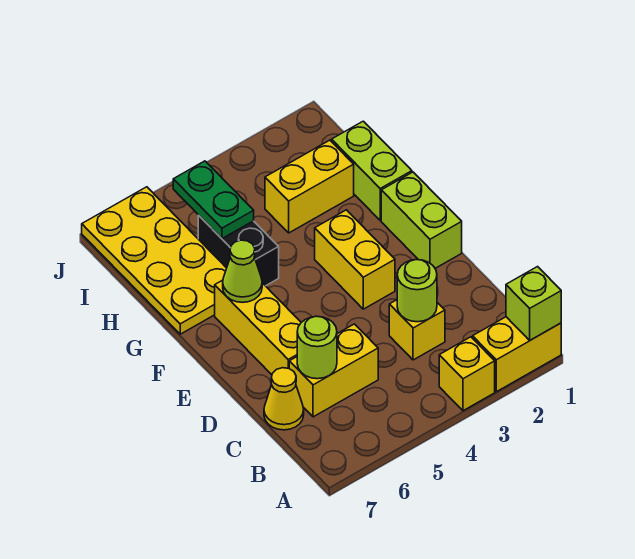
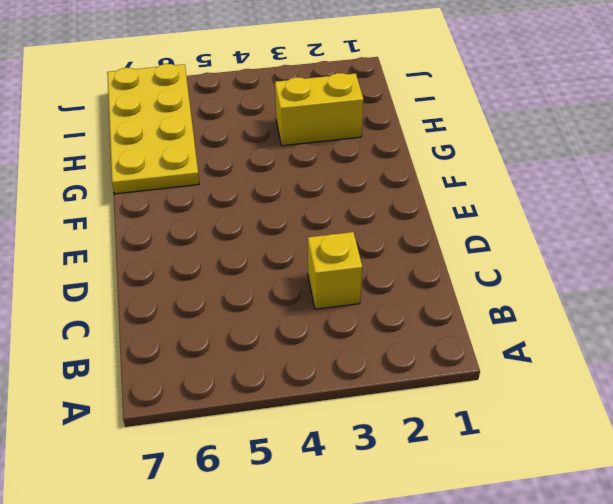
none -> yellow brick A1:A2 level 1
none -> yellow brick A3 level 1
none -> yellow brick C5:C6 level 1

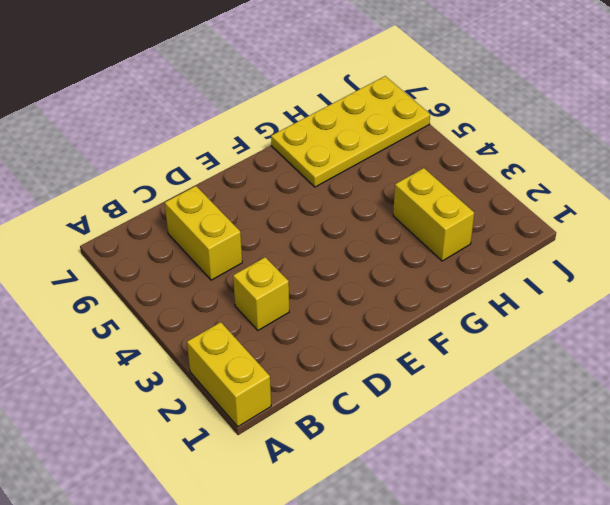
none -> yellow brick A3 level 1
none -> yellow cone C7 level 1
none -> yellow brick D6:F6 level 1

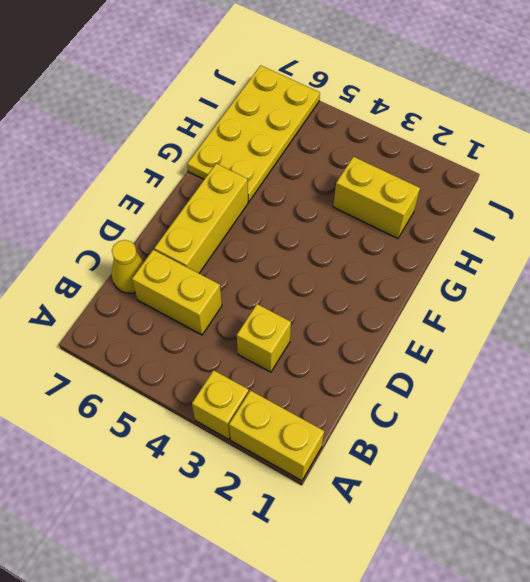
none -> lime brick E1:F1 level 1
none -> yellow brick E3:F3 level 1
none -> lime brick G1:H1 level 1

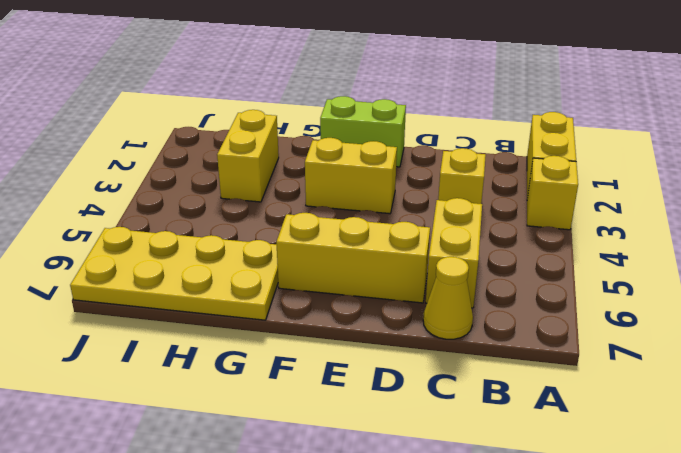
none -> lime brick G1:H1 level 1
none -> black brick G5:H5 level 1
none -> lime brick A1 level 2

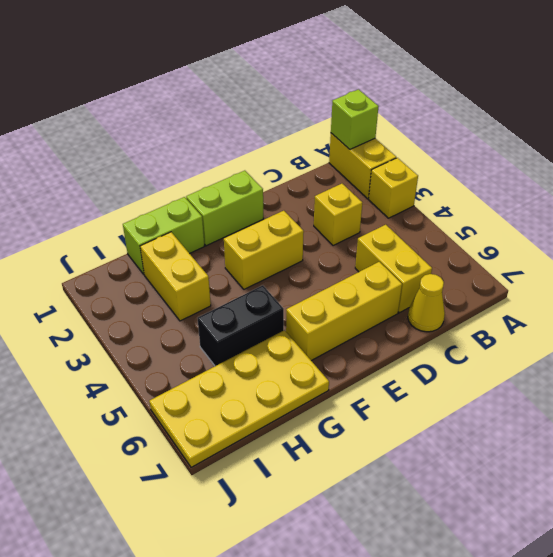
none -> lime round brick C3 level 2
none -> lime round brick C6 level 2
none -> lime cone F6 level 2

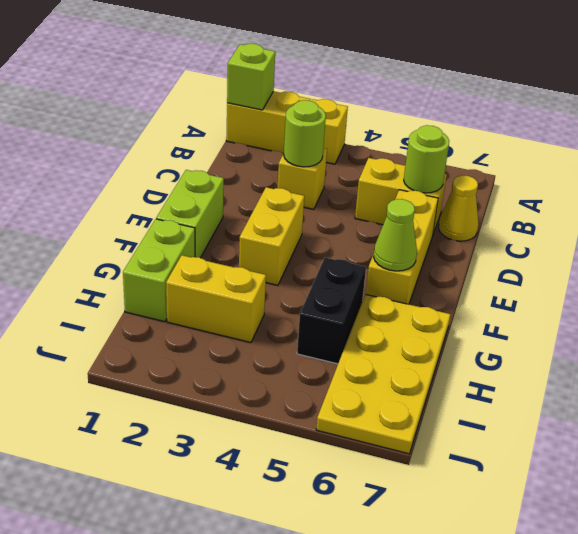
none -> green plate H5:I5 level 2

